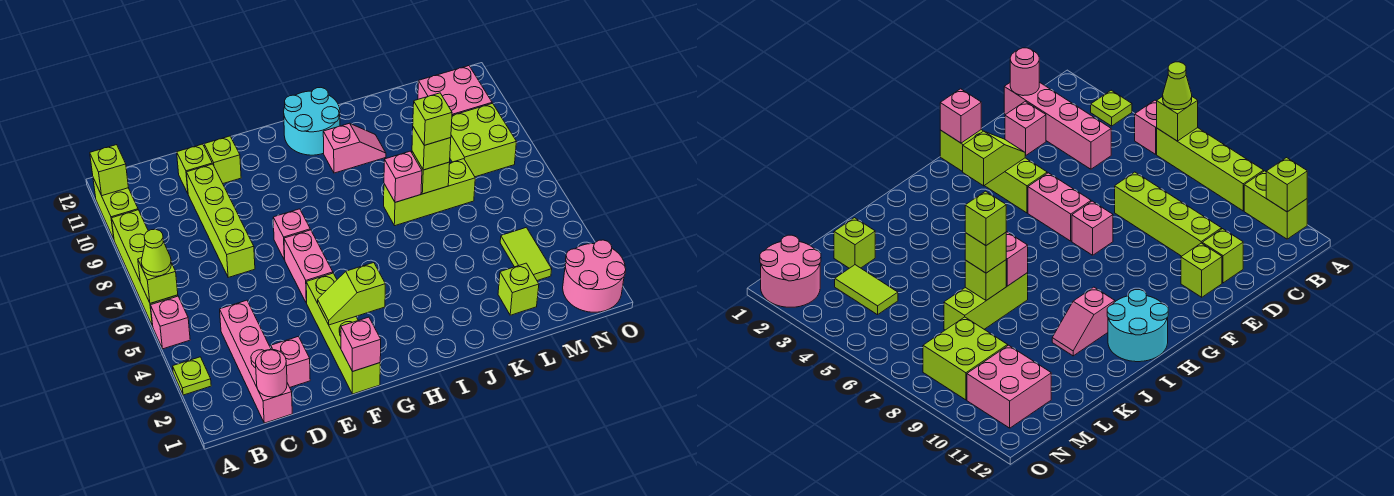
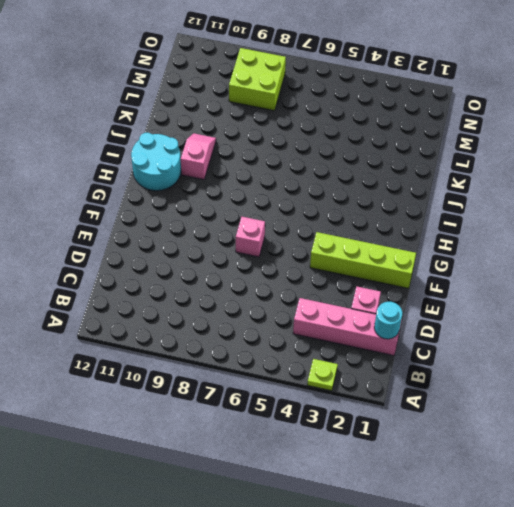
cyan round brick C1 level 2 -> pink round brick C1 level 2
none -> pink brick A5 level 1
none -> lime brick A6:A9 level 1
none -> lime brick A10:A11 level 1
none -> lime brick D7:D10 level 1

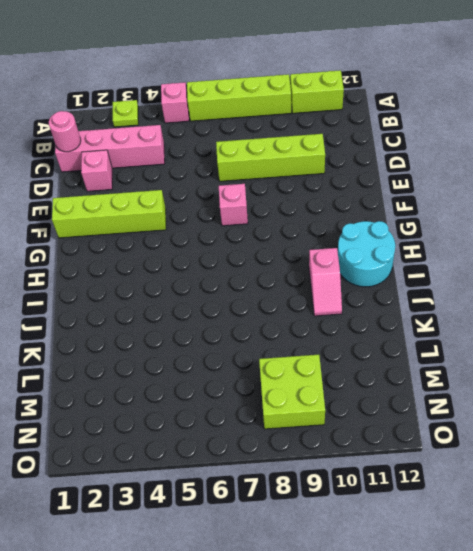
none -> lime brick D11 level 1
none -> lime brick E11 level 1
none -> pink brick F5:F6 level 1
none -> lime brick J7:L7 level 1

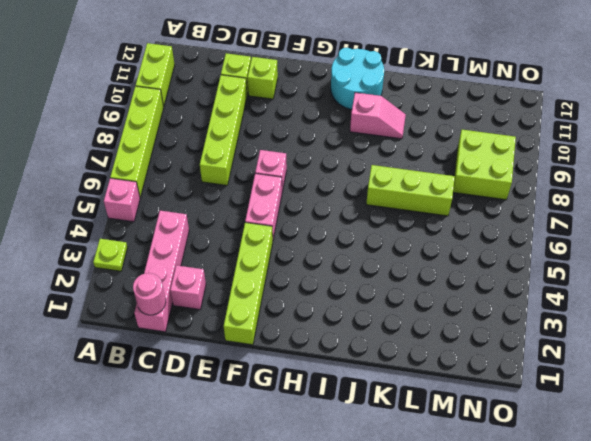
none -> lime brick L2 level 1
none -> lime tile M3:M4 level 1
none -> pink brick M10:N11 level 1
none -> pink round brick N1:O2 level 1

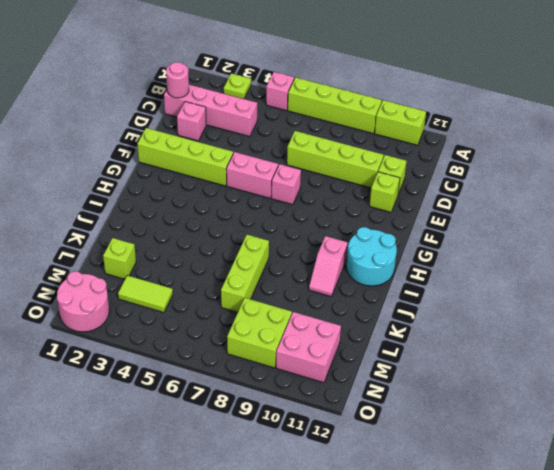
none -> lime brick A6 level 2
none -> lime brick A11 level 2
none -> pink brick F1 level 2
none -> lime slope F3:G3 level 2 top G

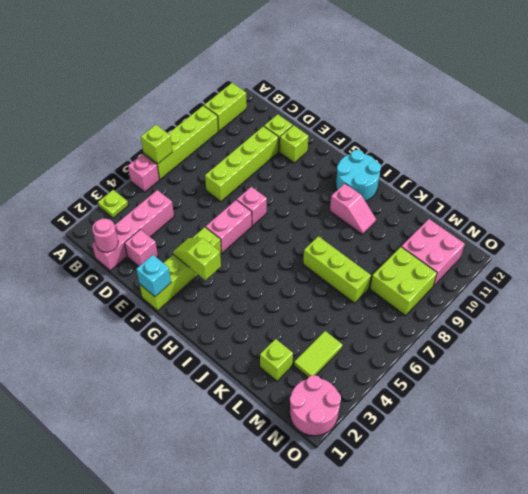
cyan brick F1 level 2 -> pink brick F1 level 2
none -> lime brick A11 level 2
none -> pink brick J7 level 2
none -> lime brick K7 level 2
none -> lime cone A6 level 3

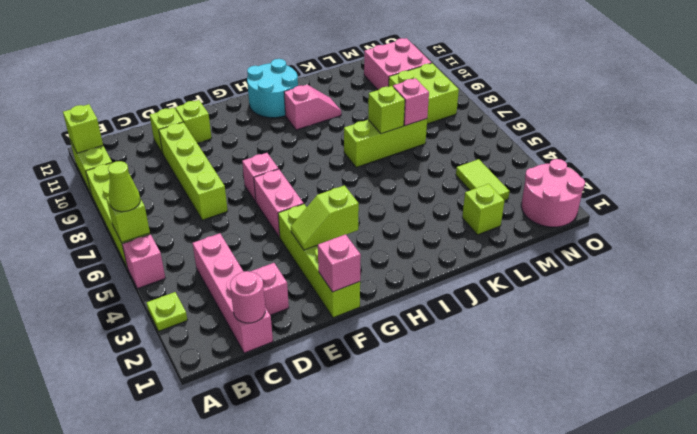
pink brick L7 level 2 -> pink brick J7 level 2
none -> lime brick K7 level 3
none -> lime brick K7 level 4

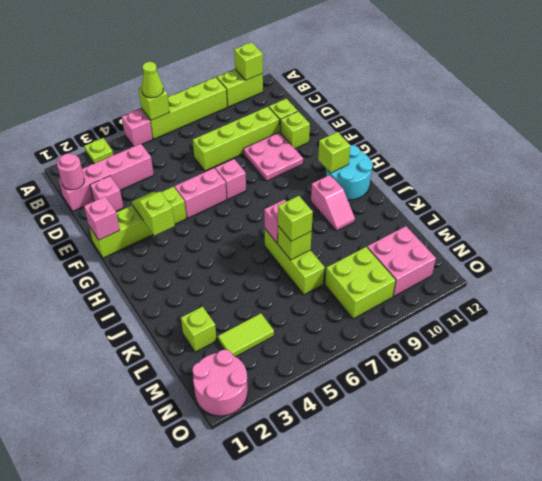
pink plate E9:F10 level 1 -> none
lime brick H11 level 2 -> lime brick K7 level 4

